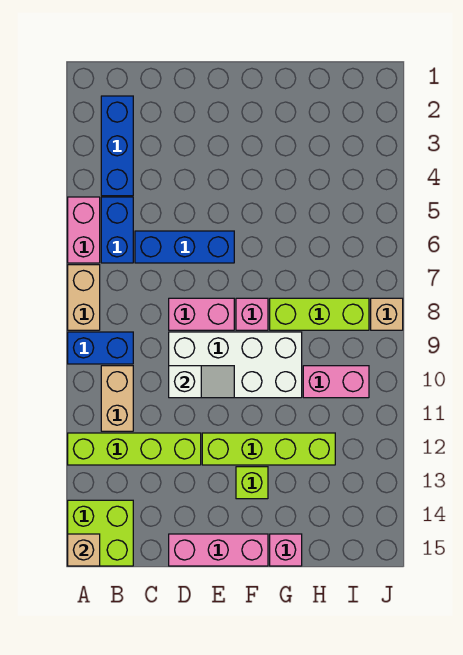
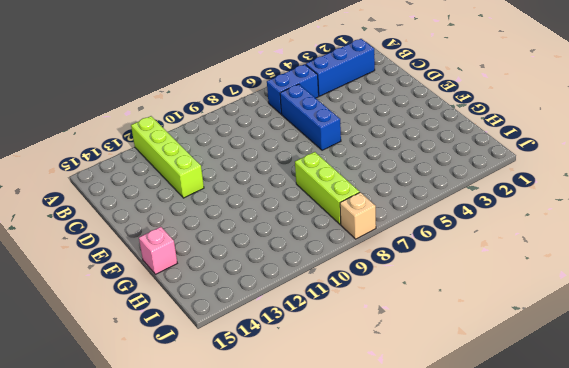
none -> pink brick A5:A6 level 1
none -> tan brick A7:A8 level 1
none -> blue brick A9:B9 level 1

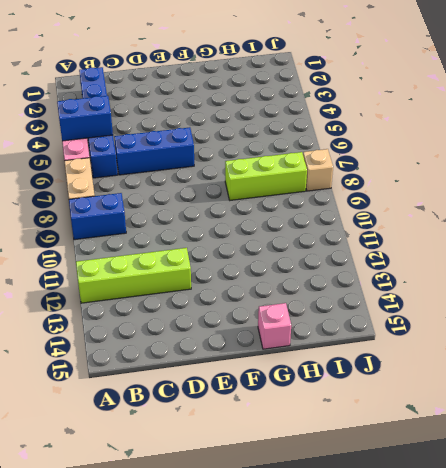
blue brick A5:B5 level 2 -> none
none -> lime brick A14:B15 level 1
none -> tan brick B10:B11 level 1
none -> pink brick D8:E8 level 1

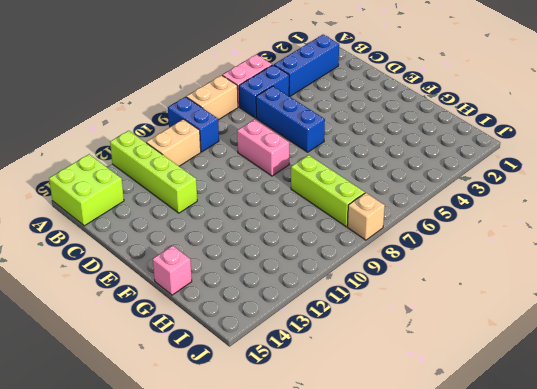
none -> white brick D9:G10 level 1
none -> pink brick D15:F15 level 1
none -> lime brick E12:H12 level 1

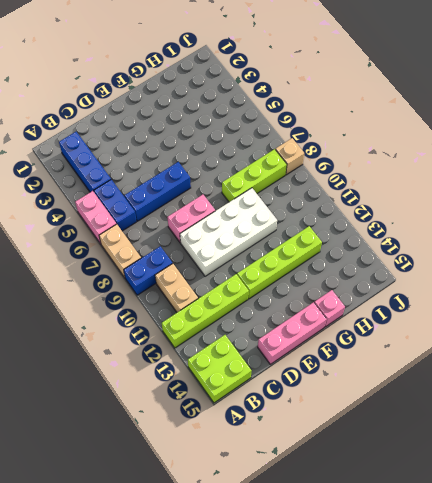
none -> pink brick F8 level 1
none -> lime brick F13 level 1
none -> pink brick H10:I10 level 1

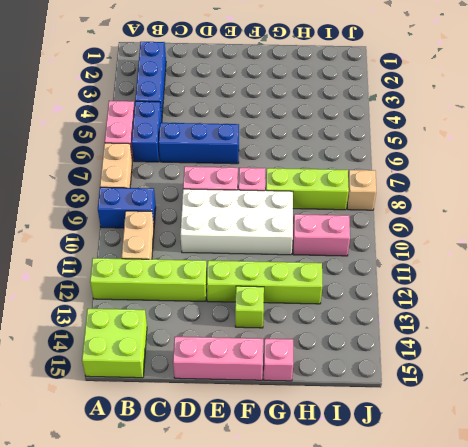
none -> tan brick A15 level 2
none -> white slope D10:E10 level 2 top D

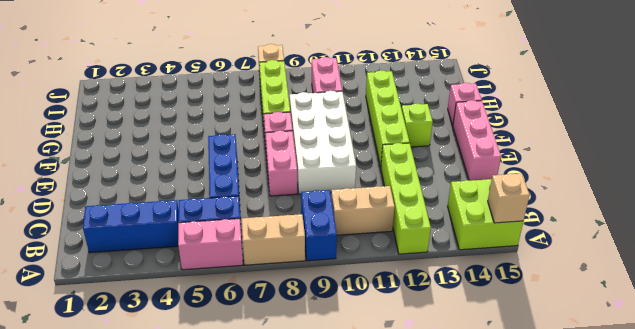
none -> white slope D10:E10 level 2 top D

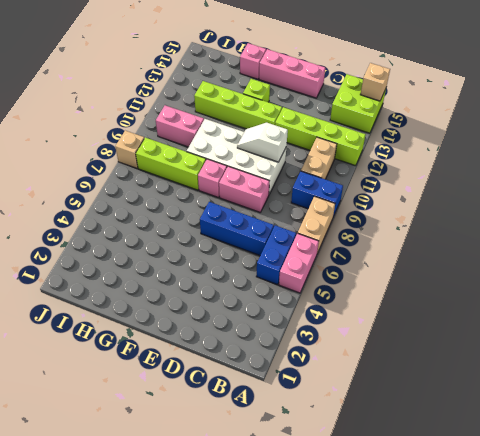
none -> blue brick B2:B4 level 1

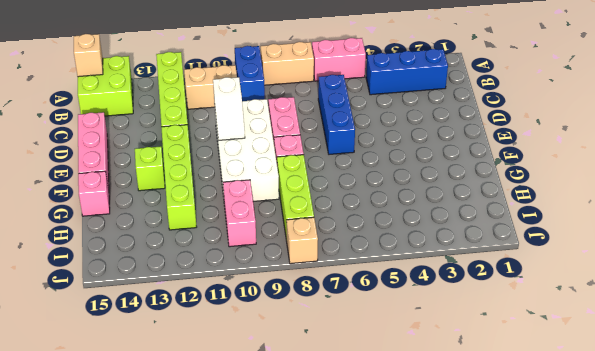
none -> blue brick B5:B6 level 1

